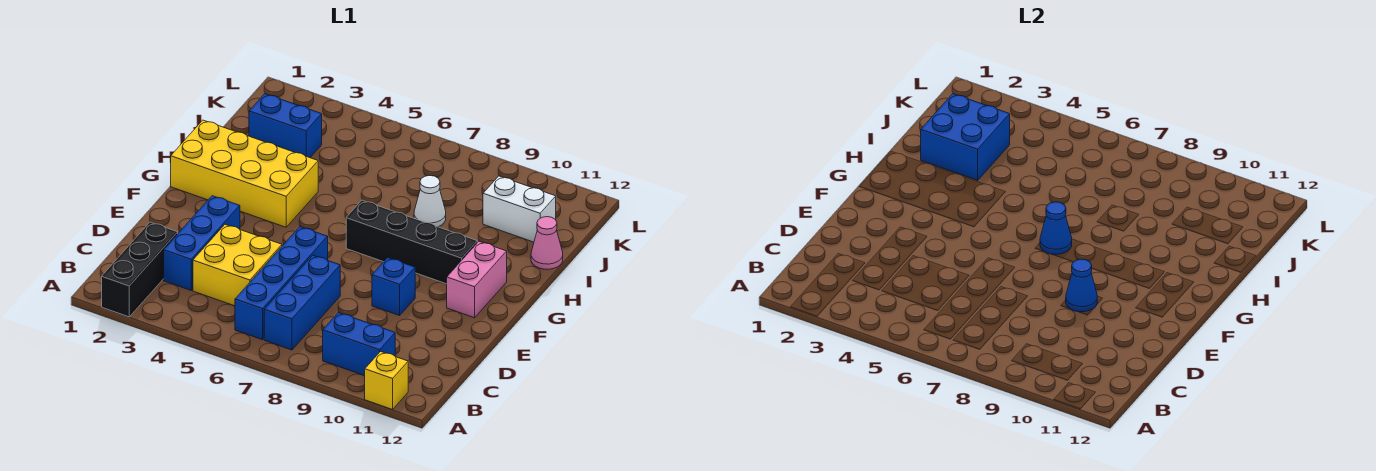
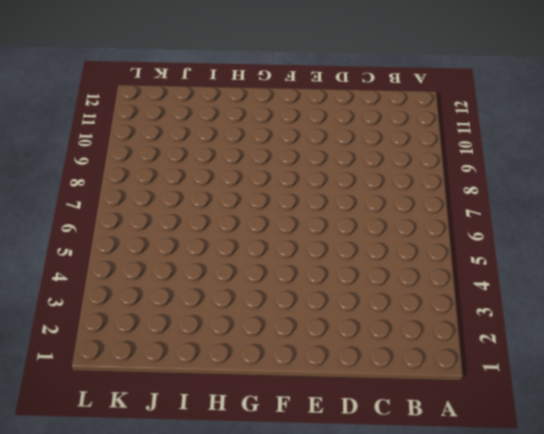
none -> black brick A2:C2 level 1
none -> yellow brick A11 level 1
none -> blue brick B6:E6 level 1

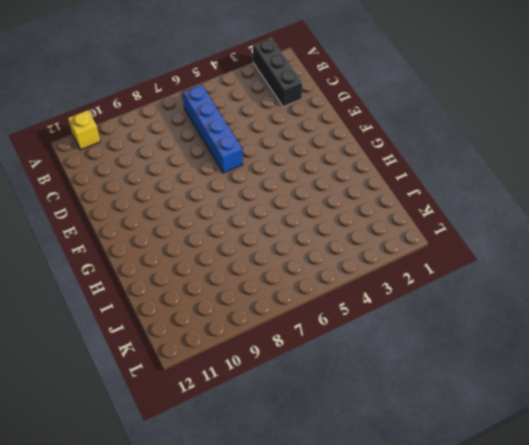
none -> blue brick B7:D7 level 1
none -> blue brick B9:B10 level 1
none -> blue brick C3:E3 level 1

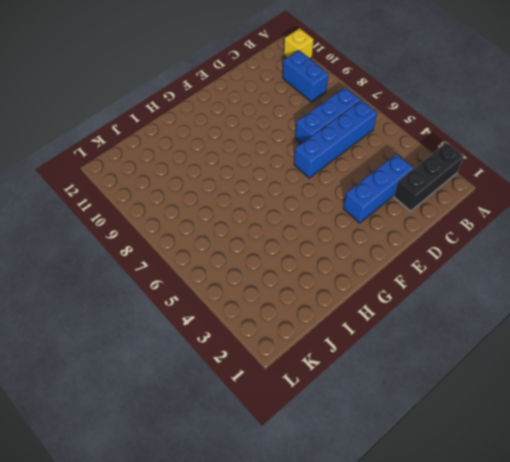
none -> yellow brick C4:D5 level 1
none -> blue brick E9 level 1
none -> pink brick F11:G11 level 1

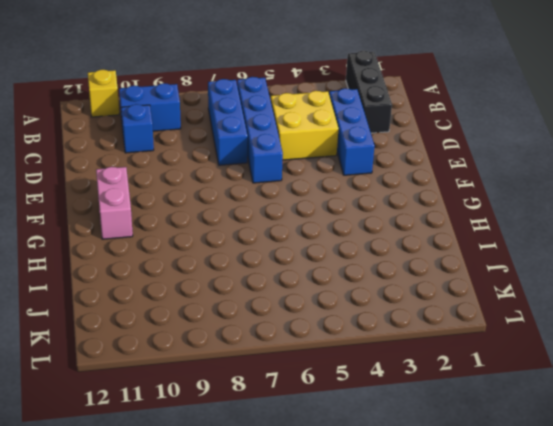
blue brick C10 level 1 -> blue brick E9 level 1
none -> yellow brick G1:H4 level 1
none -> black brick G7:G10 level 1
none -> white cone I8 level 1

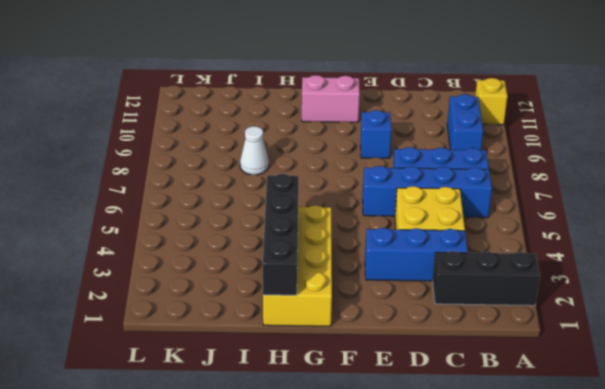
black brick H1:H4 level 2 -> black brick G7:G10 level 1
none -> pink cone I12 level 1
none -> blue brick J2:J3 level 1
none -> white brick J10:J11 level 1

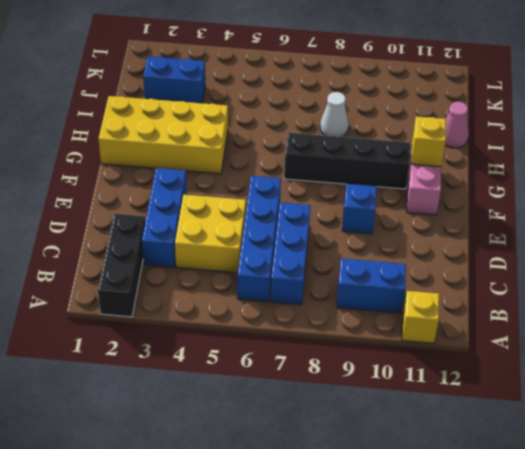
yellow brick G11 level 2 -> none
none -> white brick J10:J11 level 1
none -> blue cone E9 level 2
none -> blue cone G7 level 2

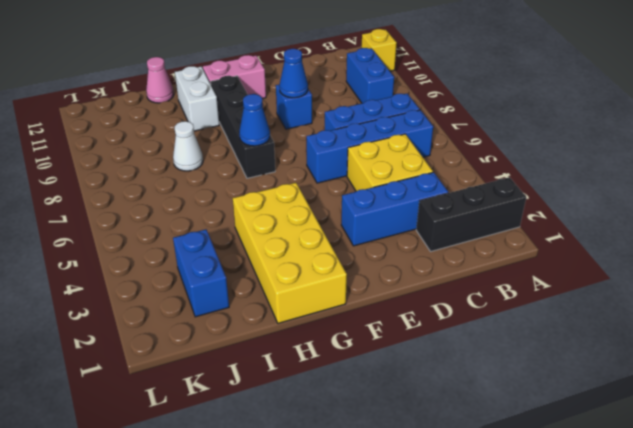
white brick H10:H11 level 1 -> white brick J10:J11 level 1
none -> blue brick I2:J3 level 2

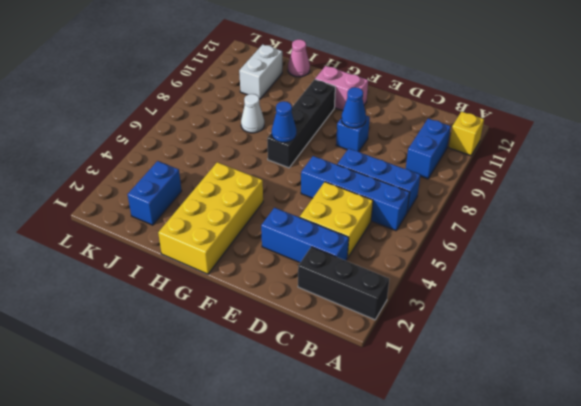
none -> blue brick I2:J3 level 2

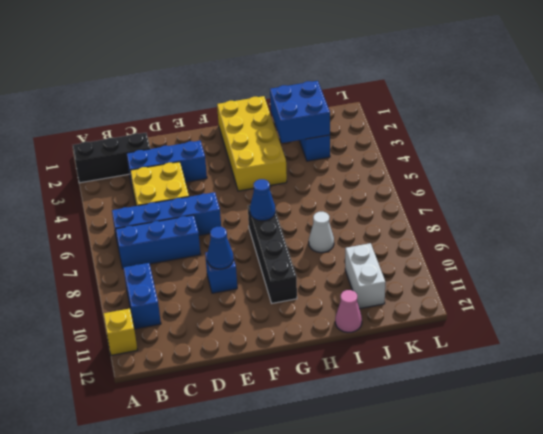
none -> pink brick F11:G11 level 1

